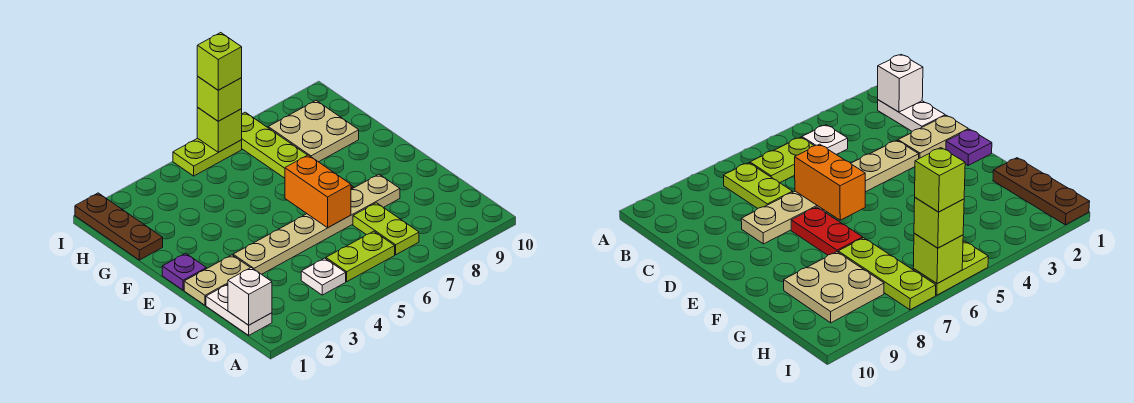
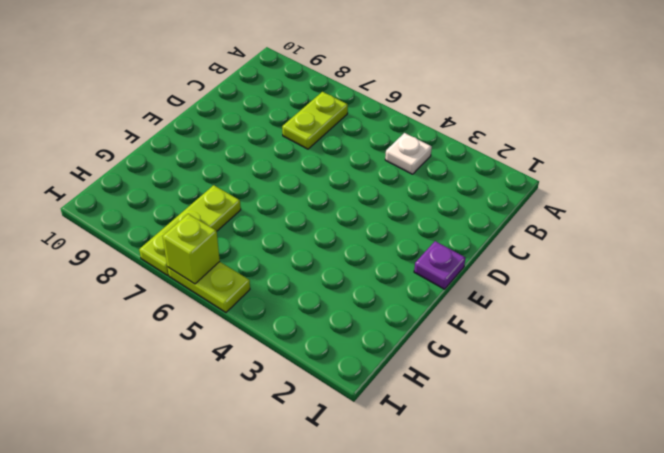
none -> white plate B1:C1 level 1
none -> lime plate B5:B6 level 1
none -> tan plate D1:D2 level 1

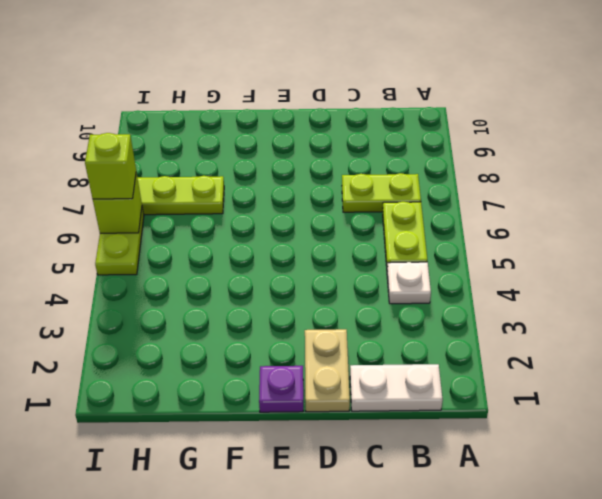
none -> tan plate D3:D8 level 1
none -> red plate E7:F7 level 1
none -> brown plate G1:I1 level 1

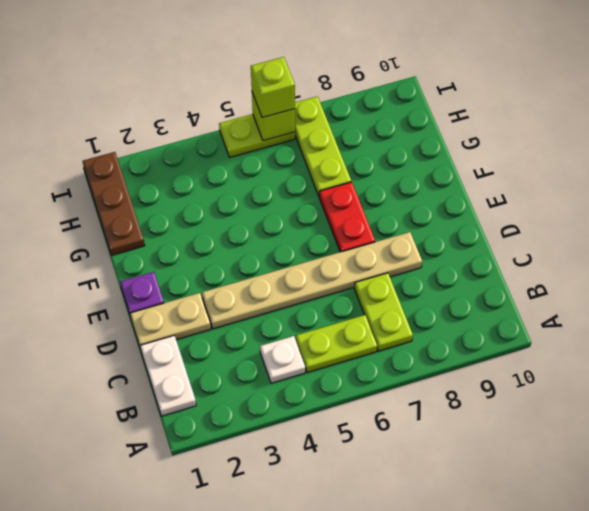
none -> tan plate G8:H9 level 1
none -> white brick B1 level 2
none -> orange brick D6:E6 level 2

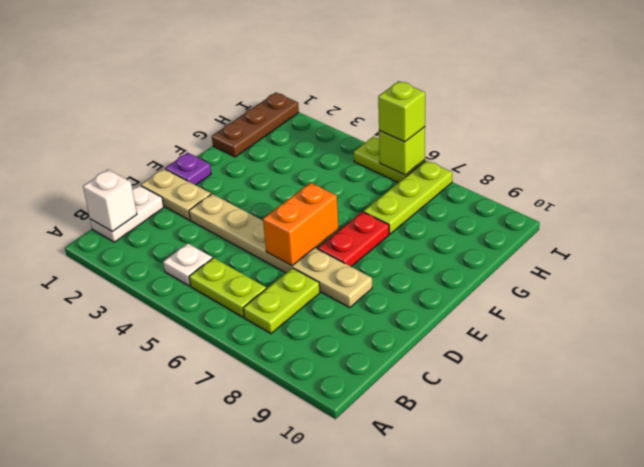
none -> tan plate G8:H9 level 1
none -> lime brick I6 level 4

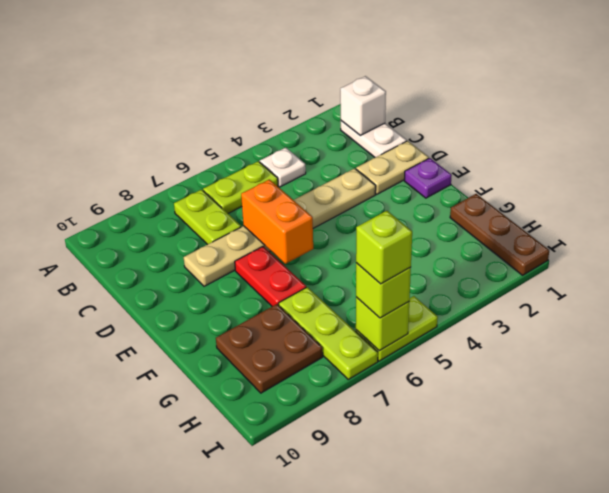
brown plate G8:H9 level 1 -> tan plate G8:H9 level 1

